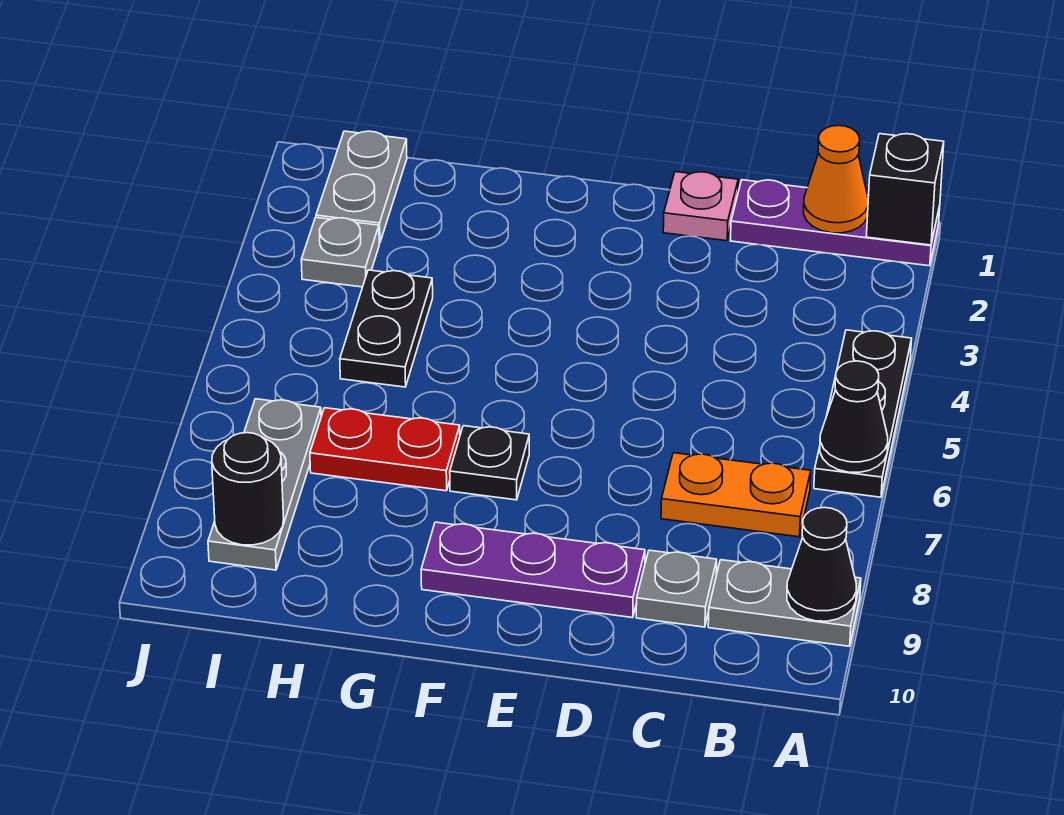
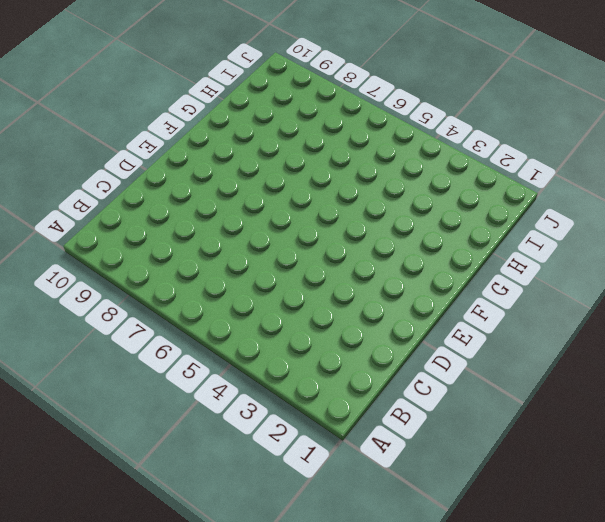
none -> purple plate A1:C1 level 1
none -> black plate A4:A6 level 1
none -> grey plate A9:B9 level 1

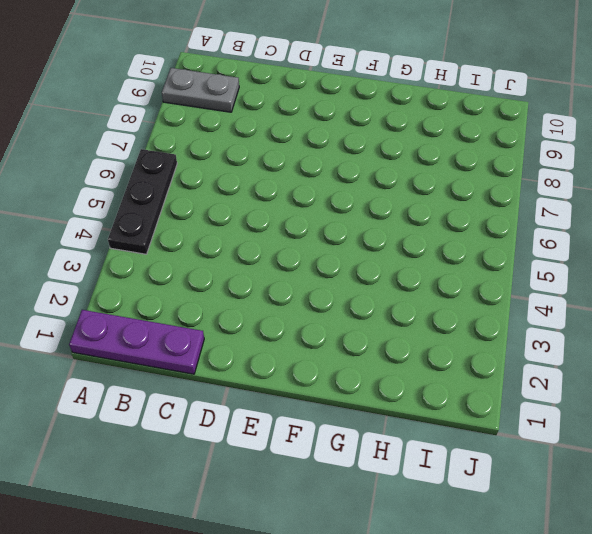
none -> orange plate B7:C7 level 1
none -> grey plate C9 level 1
none -> pink plate D1 level 1

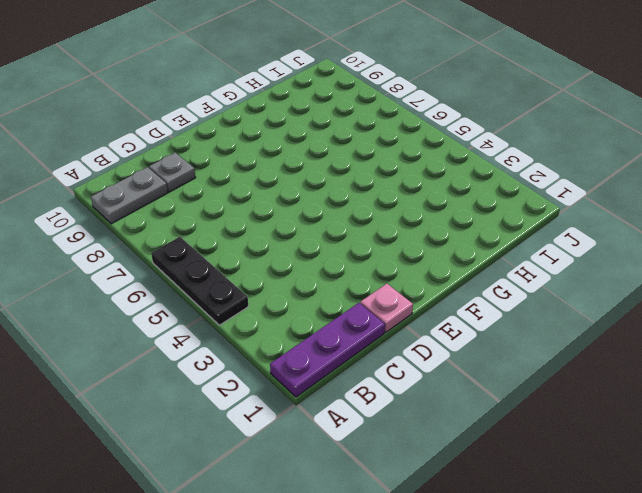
none -> orange plate B7:C7 level 1
none -> purple plate D9:F9 level 1
none -> black plate F7 level 1

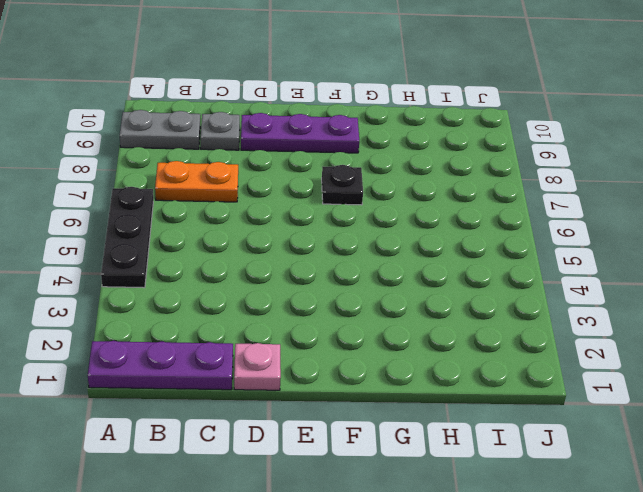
none -> red plate G7:H7 level 1
none -> black plate H4:H5 level 1
none -> grey plate I1:I2 level 1

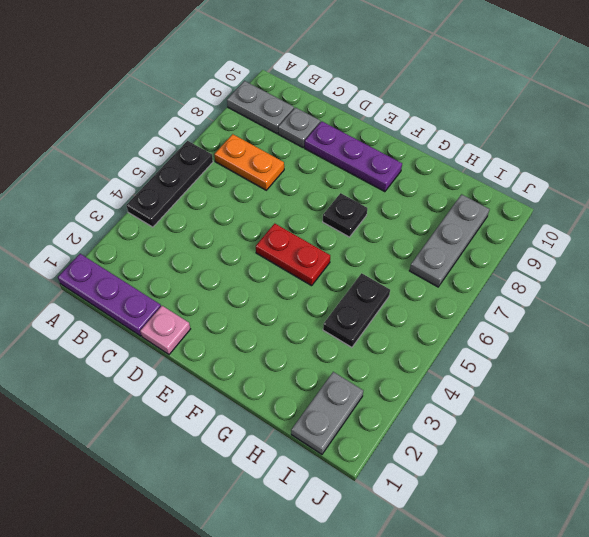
red plate E5:F5 level 1 -> red plate G7:H7 level 1
none -> grey plate I3 level 1
none -> black brick A1 level 2
none -> black cone A6 level 2

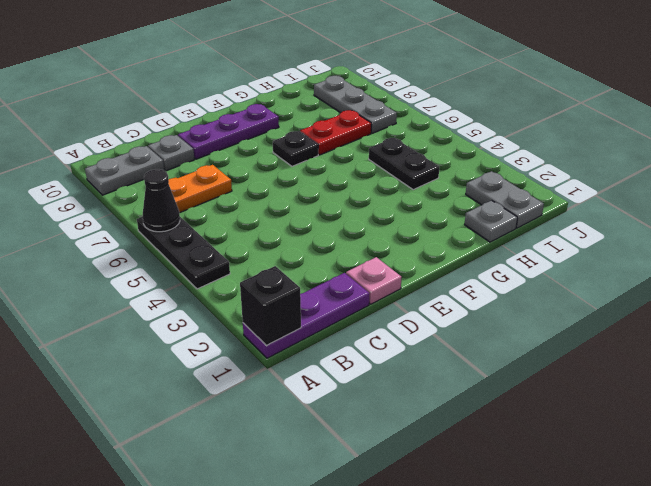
grey plate H1 level 1 -> grey plate I3 level 1
none -> black cone A9 level 2
none -> orange cone B1 level 2
none -> black round brick I9 level 2

